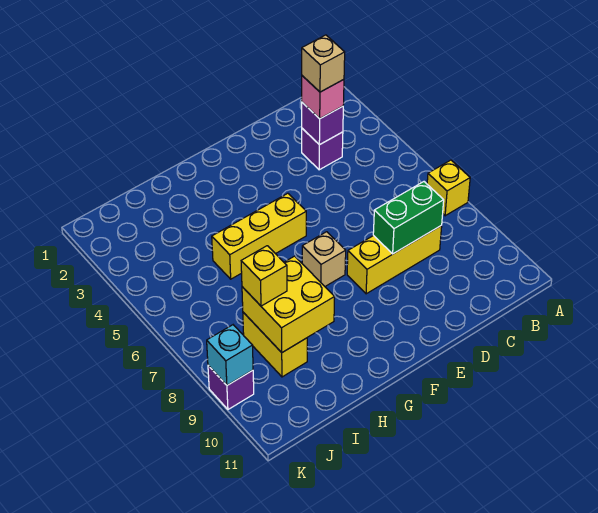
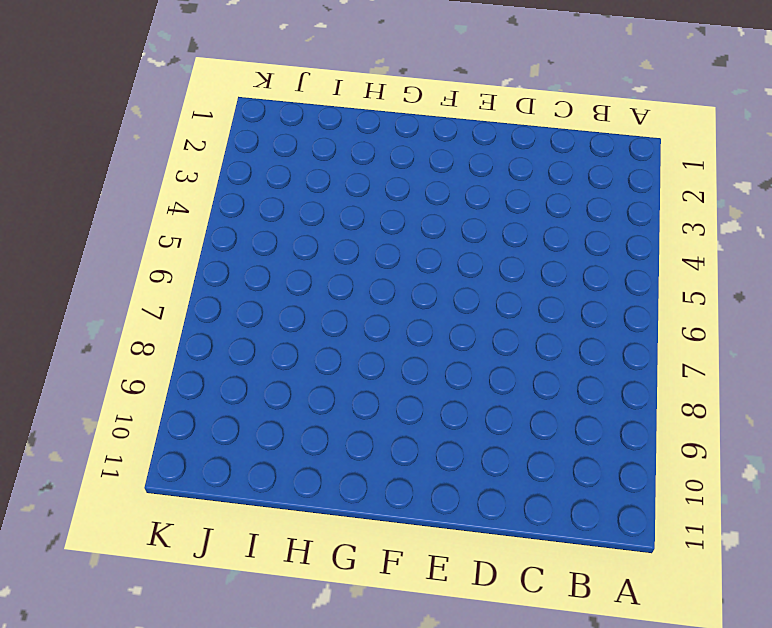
none -> yellow brick A7 level 1
none -> purple brick C3 level 1
none -> yellow brick C8:E8 level 1

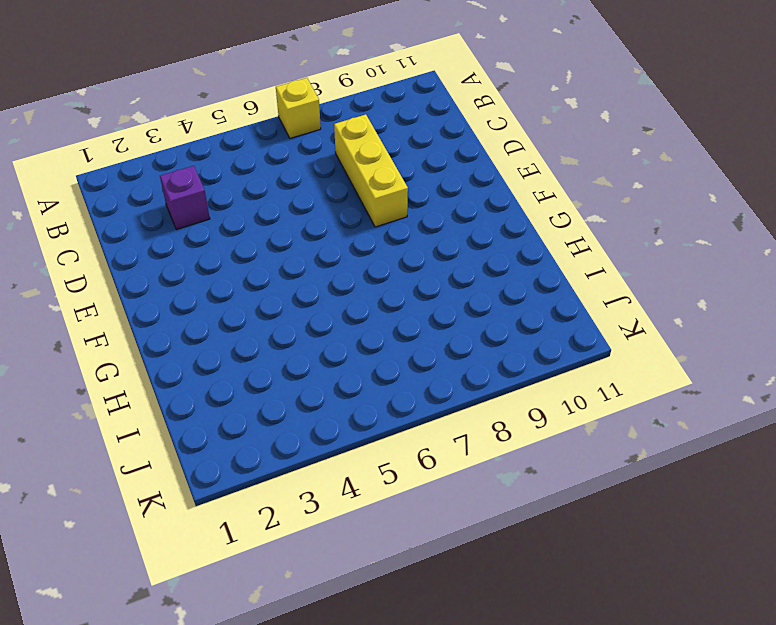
none -> yellow brick F5:H5 level 1
none -> tan brick F7 level 1
none -> yellow brick I8:I9 level 1

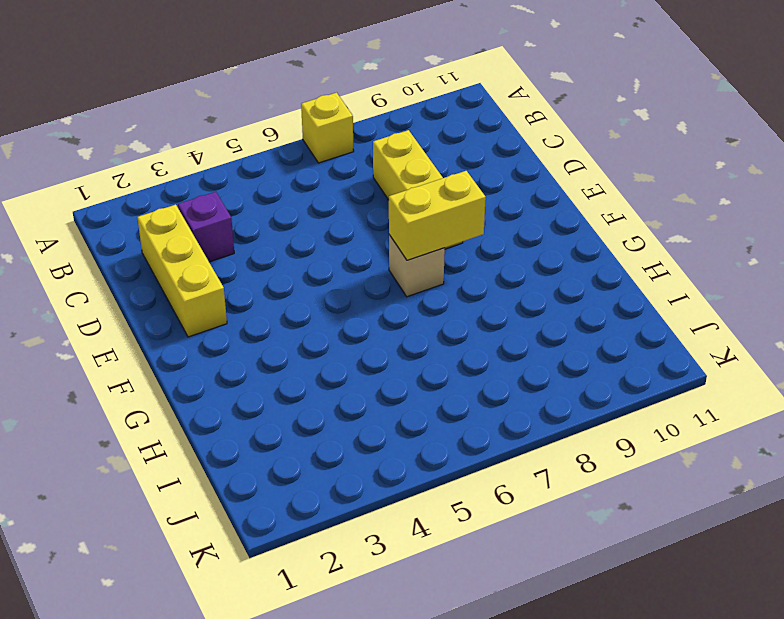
yellow brick C2:E2 level 1 -> yellow brick F5:H5 level 1
yellow brick F7:F8 level 2 -> yellow brick I8:I9 level 1
none -> purple brick K9 level 1
none -> purple brick C3 level 2
none -> green brick C8:D8 level 2

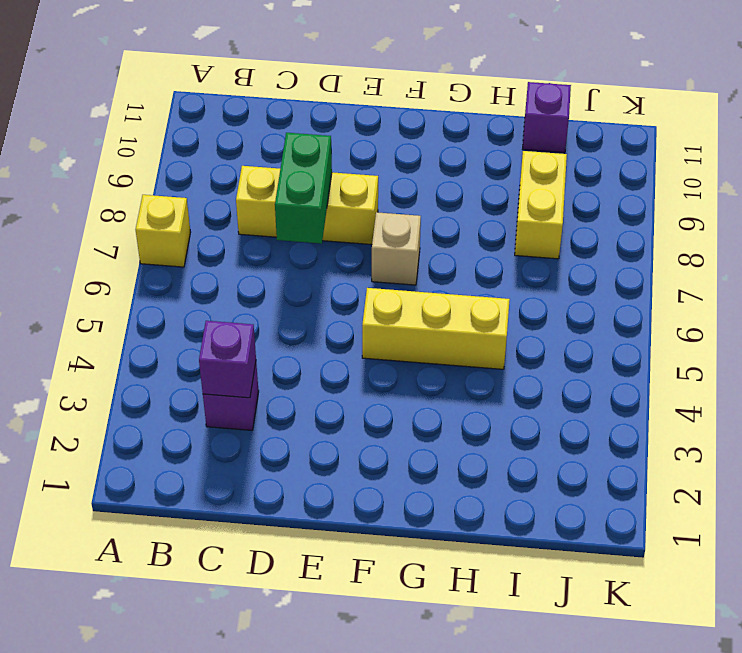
green brick D7:D8 level 2 -> green brick C8:D8 level 2
purple brick I11 level 1 -> purple brick K9 level 1
none -> yellow brick H8:I9 level 2
none -> cyan brick K9 level 2
none -> pink brick C3 level 3

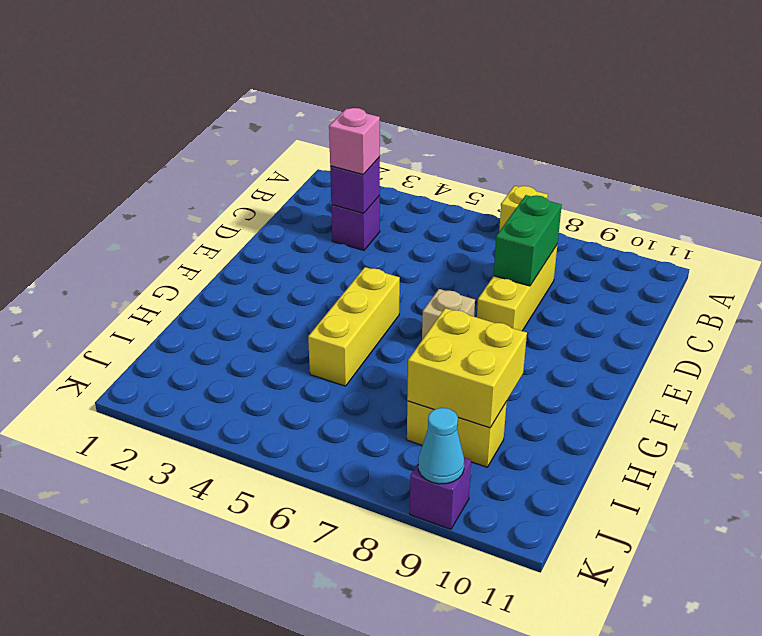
cyan cone K9 level 2 -> cyan brick K9 level 2
none -> yellow brick I8 level 3
none -> tan brick C3 level 4

